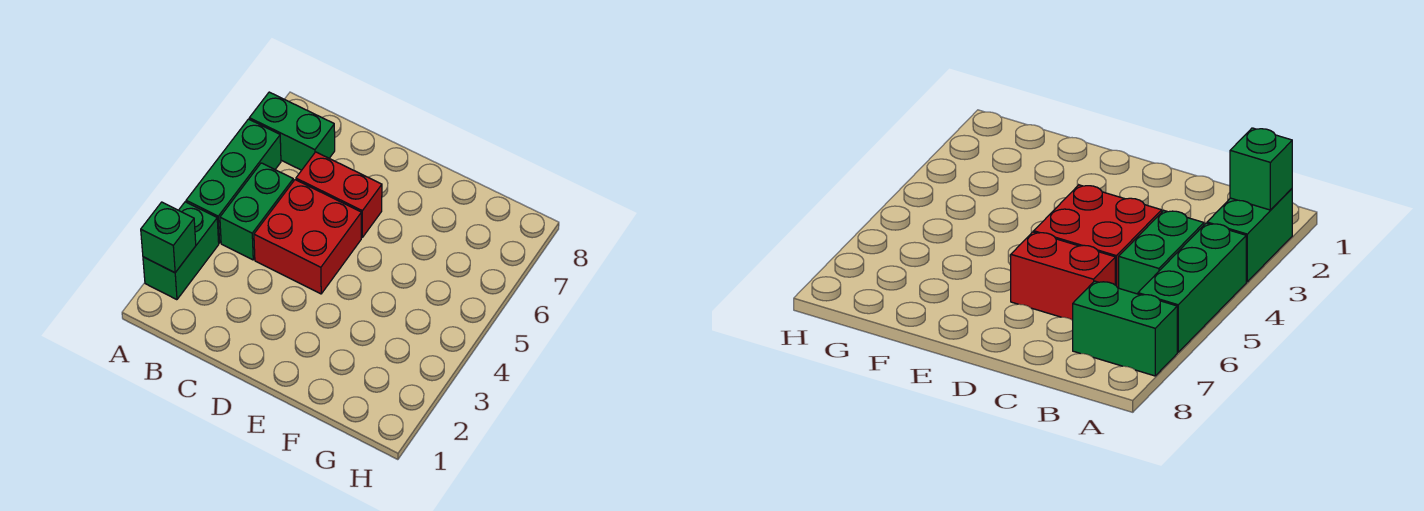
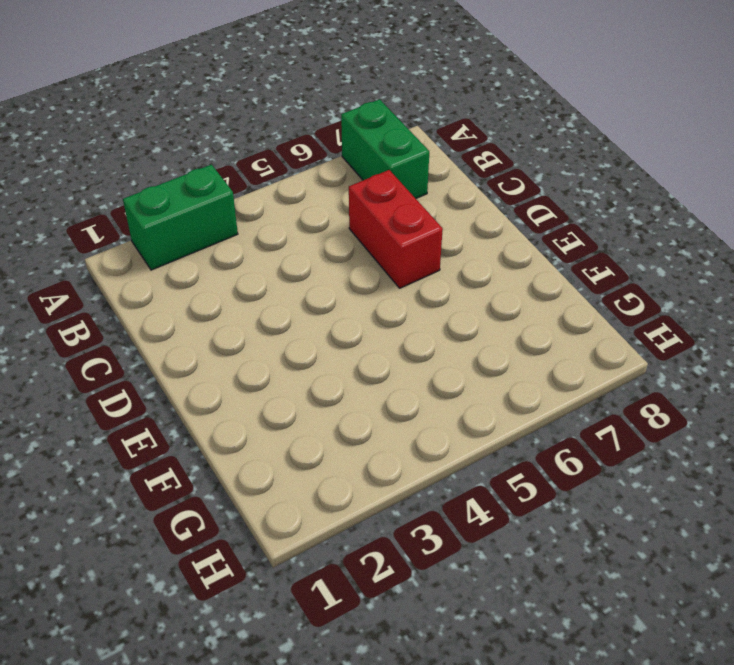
none -> green brick A4:A6 level 1
none -> green brick B4:B5 level 1

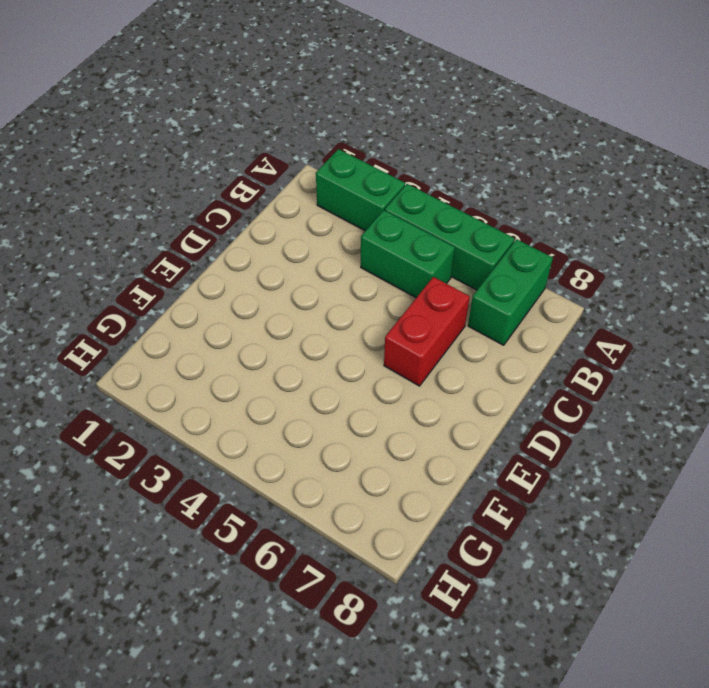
none -> red brick C4:D5 level 1
none -> green brick A2 level 2

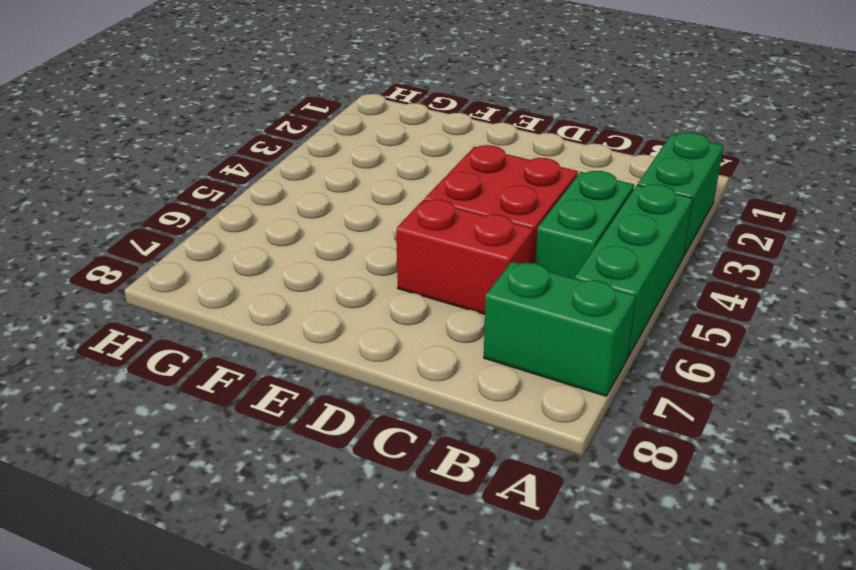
none -> green brick A2 level 2

